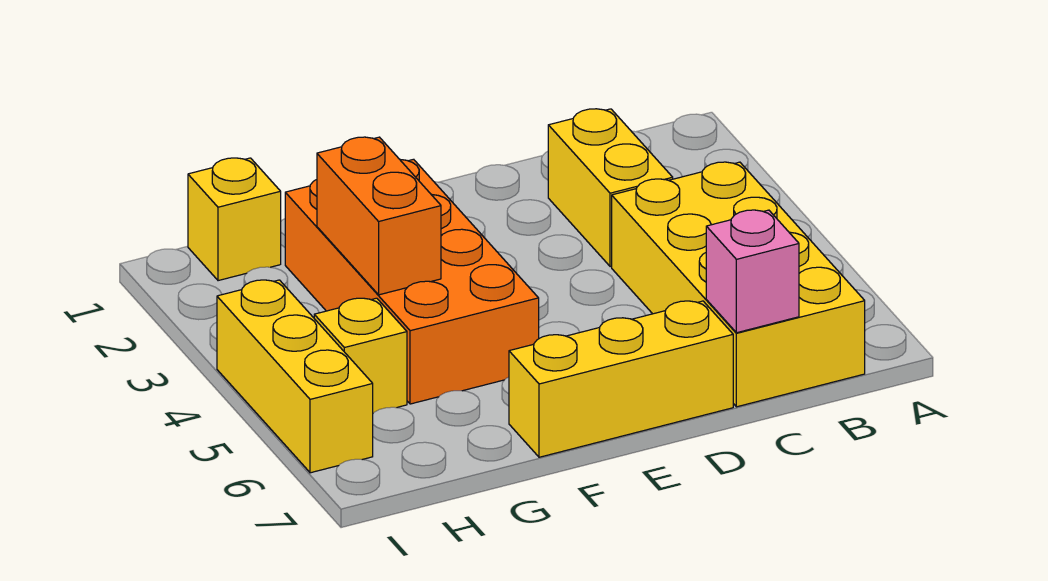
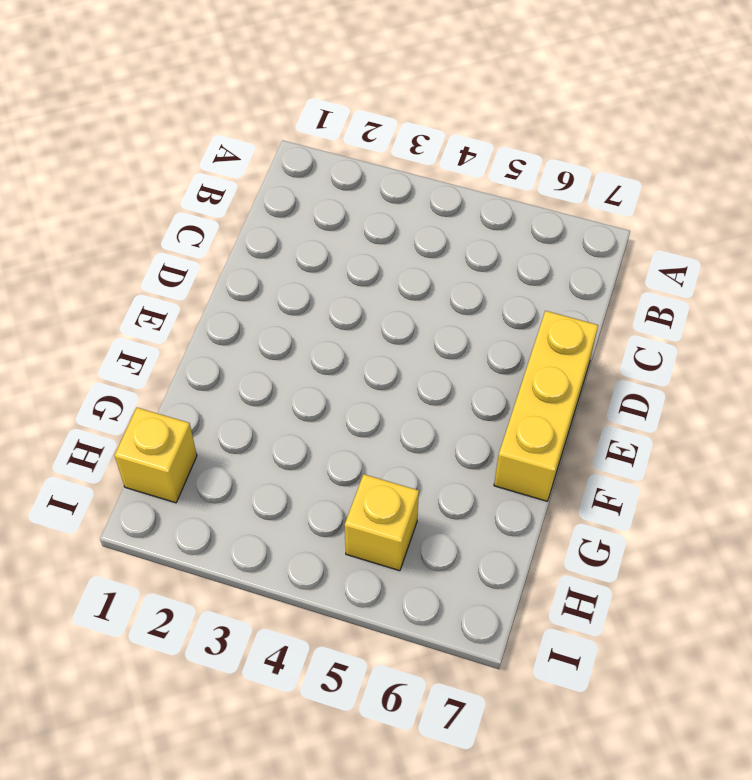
none -> yellow brick B4:C7 level 1
none -> yellow brick C2:C3 level 1

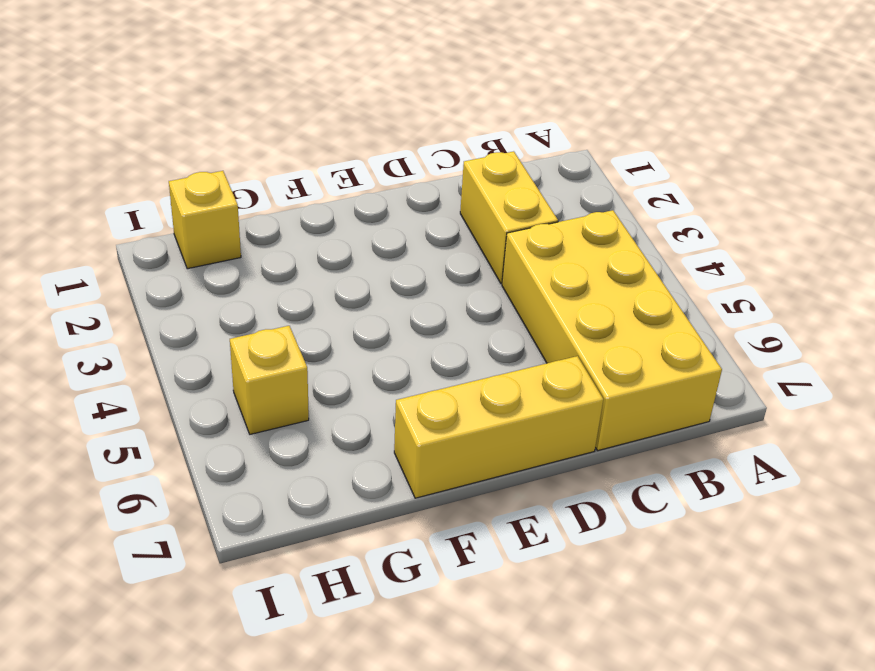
none -> orange brick F2:G5 level 1
none -> yellow brick I4:I6 level 1

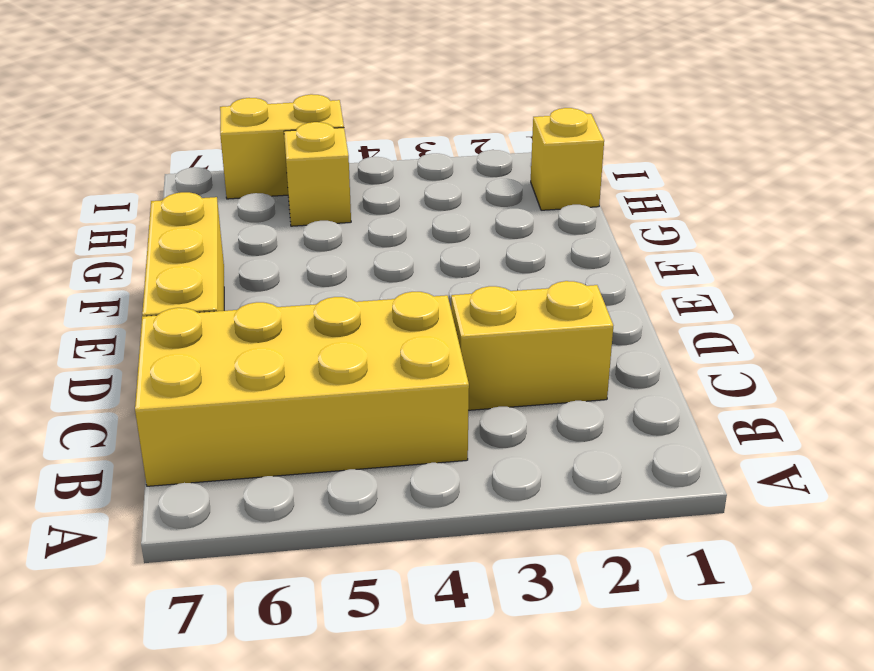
yellow brick I5:I6 level 1 -> yellow brick I4:I6 level 1
none -> orange brick F2:G5 level 1
none -> pink brick C7 level 2

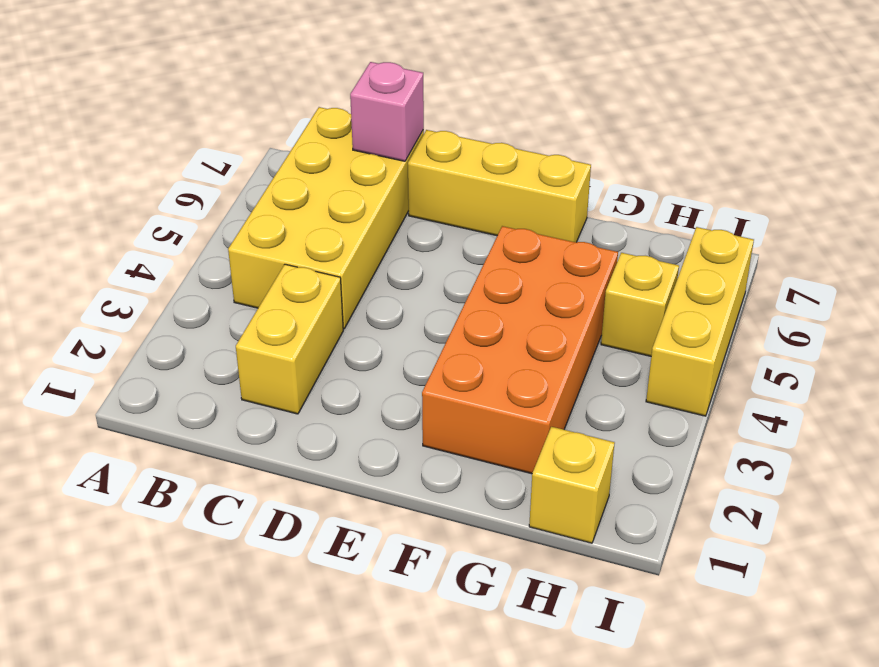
none -> orange brick G3:G4 level 2

